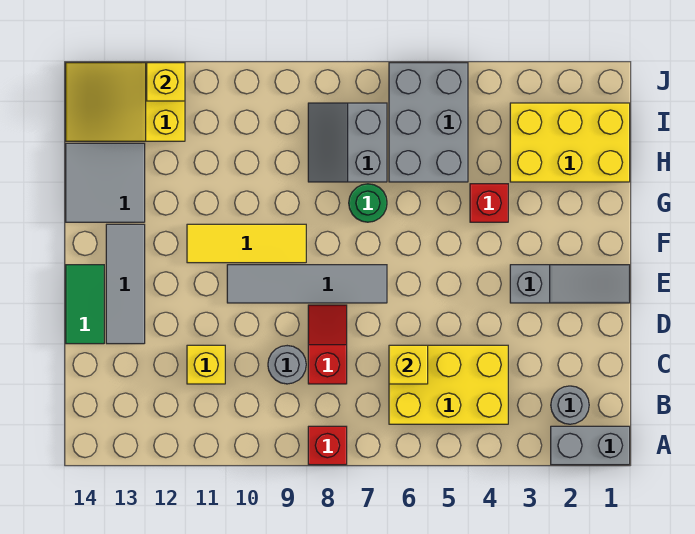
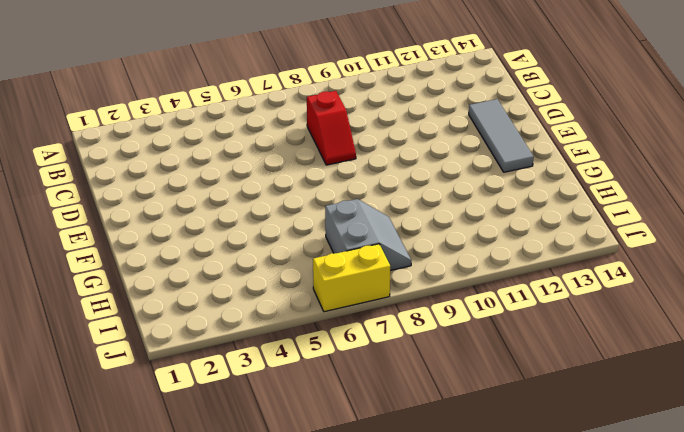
yellow brick J6:J7 level 1 -> grey brick H5:J6 level 1
none -> grey brick A1:A2 level 1
none -> red brick A8 level 1
none -> grey round brick B2 level 1

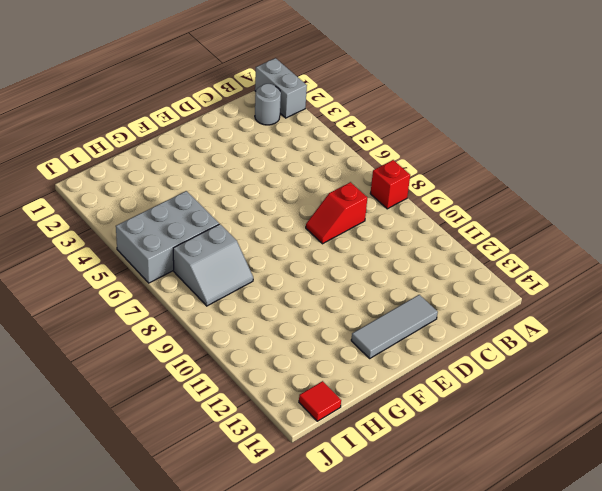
red tile I14 level 1 -> yellow slope I12:J14 level 1 top 12
none -> yellow brick B4:C6 level 1
none -> grey round brick C9 level 1
none -> yellow brick C11 level 1

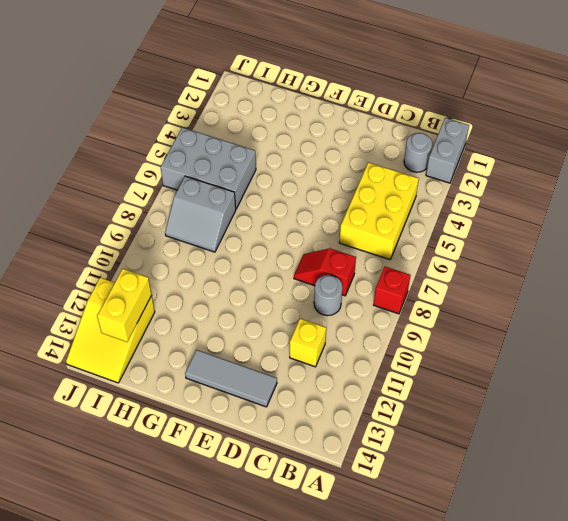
yellow brick I12:I13 level 2 -> none
none -> green tile D14:E14 level 1
none -> grey slope E1:E3 level 1 top 3
none -> grey tile E7:E10 level 1

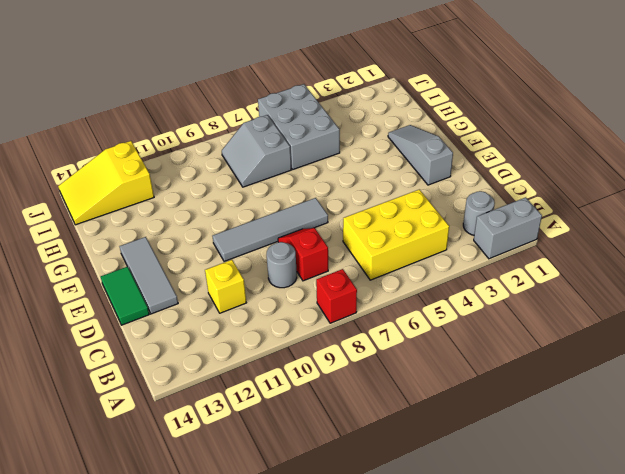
grey slope E2:G2 level 1 top E -> grey slope E1:E3 level 1 top 3
none -> yellow tile F9:F11 level 1
none -> red brick G4 level 1
none -> green round brick G7 level 1

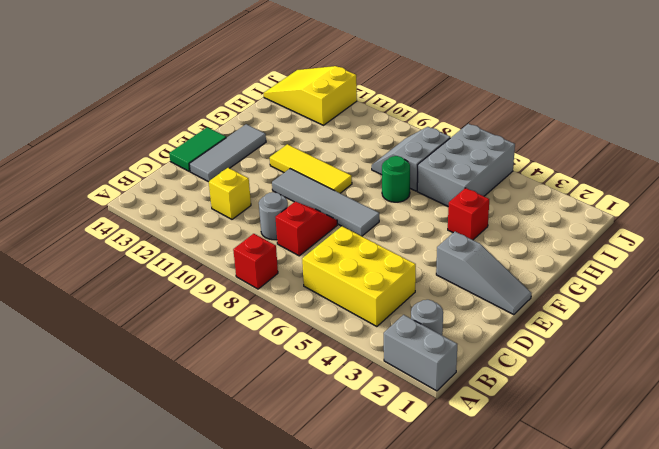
none -> grey tile G13:H14 level 1
none -> yellow brick H1:I3 level 1
none -> yellow brick C6 level 2

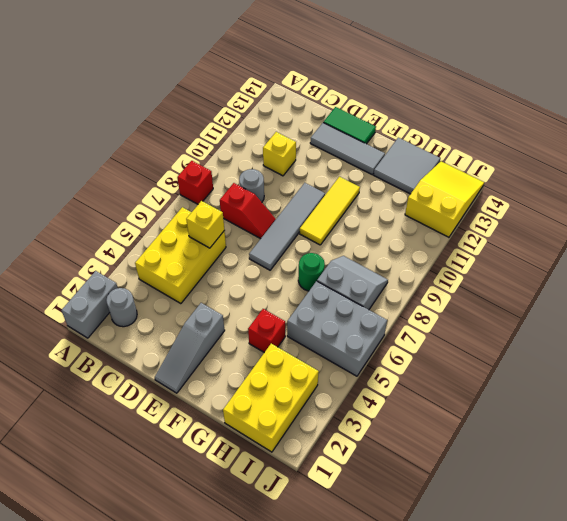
none -> yellow brick J12 level 2

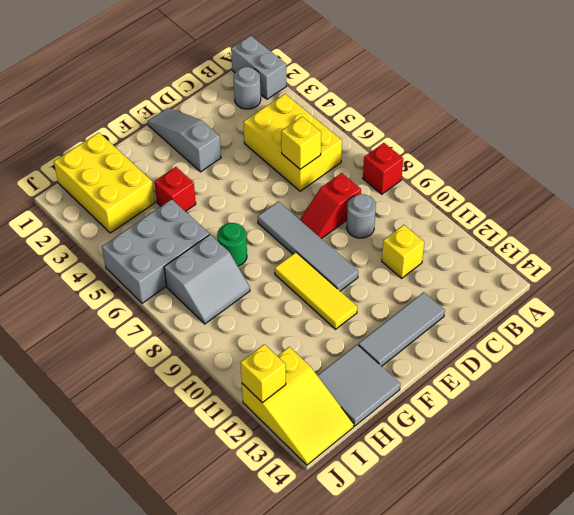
none -> green tile D14:E14 level 1

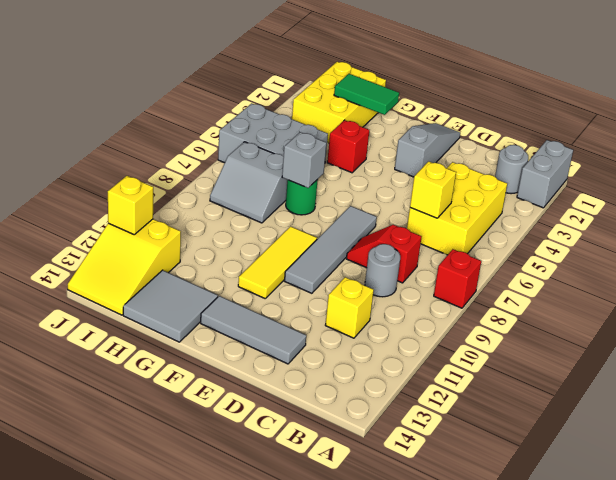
green tile G2:H2 level 2 -> green tile D14:E14 level 1
grey brick G7 level 2 -> none

